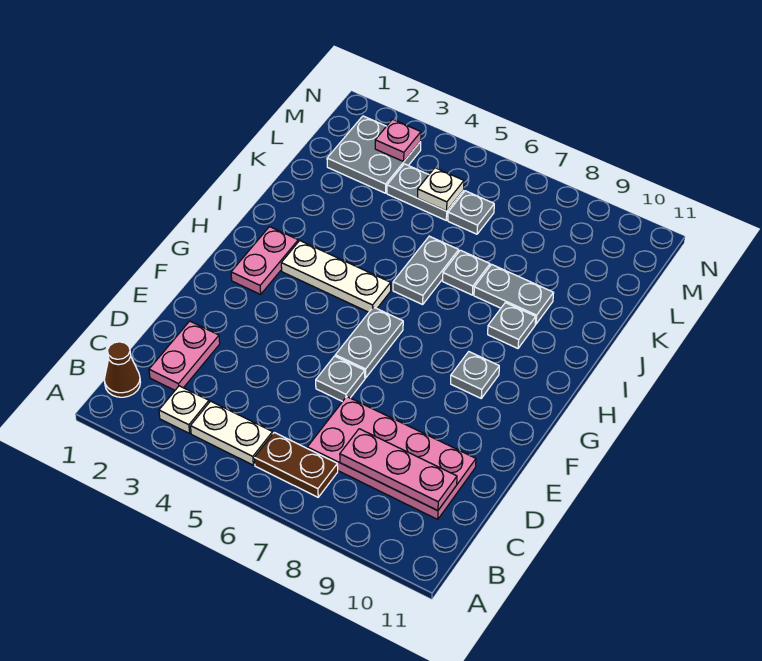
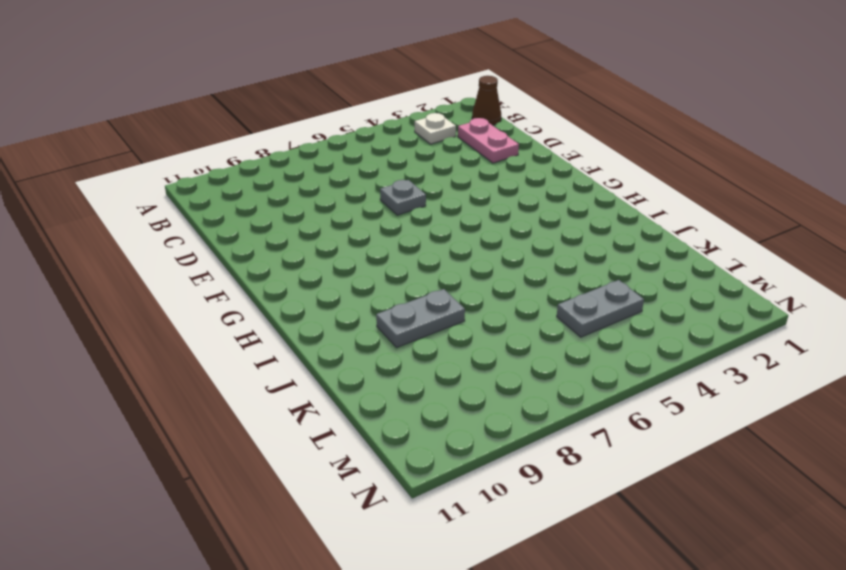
none -> white plate B4:B5 level 1
none -> brown plate B6:B7 level 1
none -> pink plate C7:D10 level 1

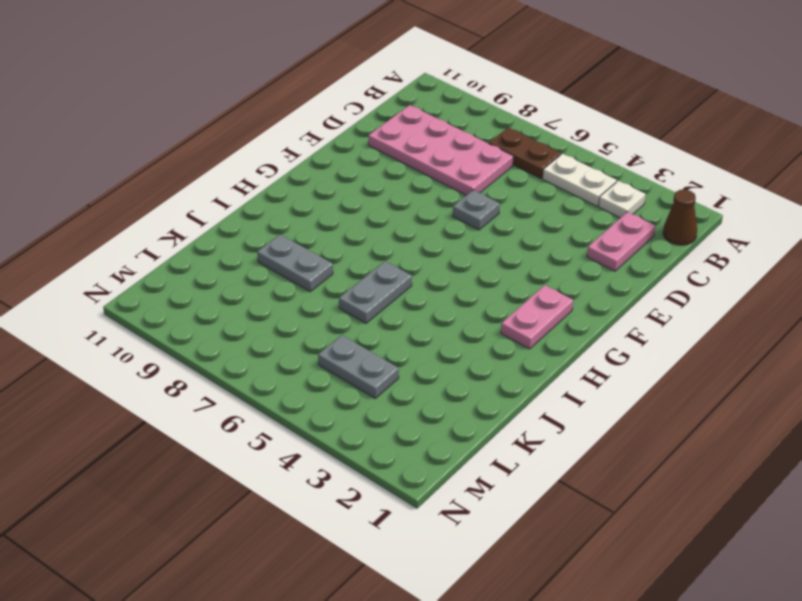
none -> grey plate F6:G6 level 1
none -> grey plate G9 level 1
none -> white plate H3:H5 level 1

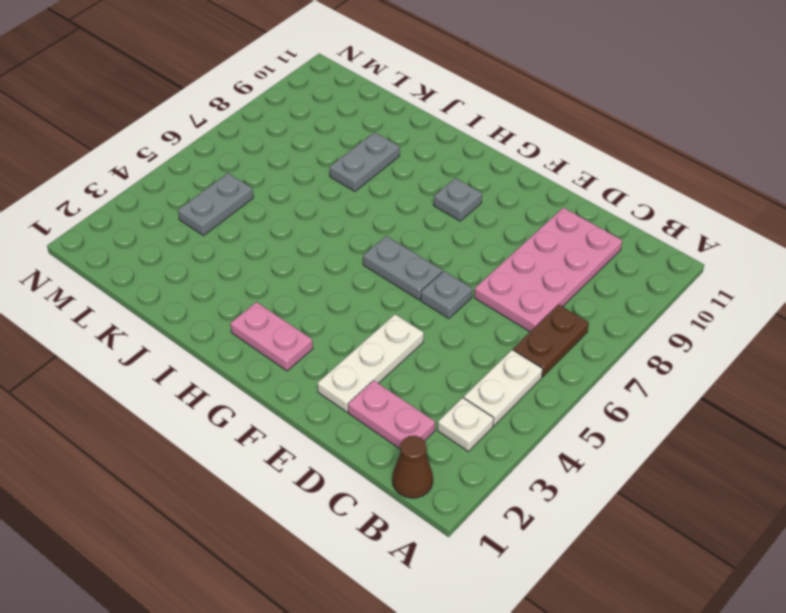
white plate E2:E4 level 1 -> white plate H3:H5 level 1
none -> grey plate I6:J6 level 1
none -> grey plate I9 level 1
none -> grey plate J7 level 1

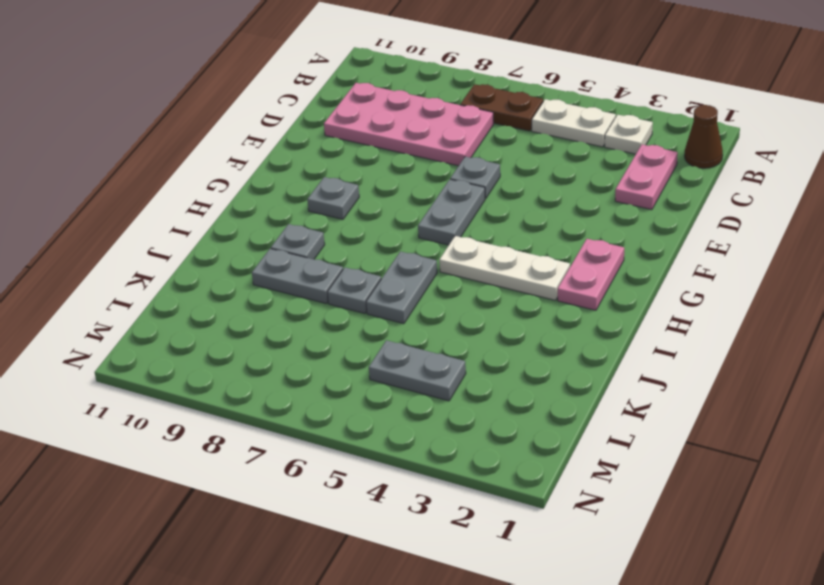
none -> grey plate L2:M3 level 1
none -> grey plate L6 level 1
none -> pink plate C8:C10 level 2

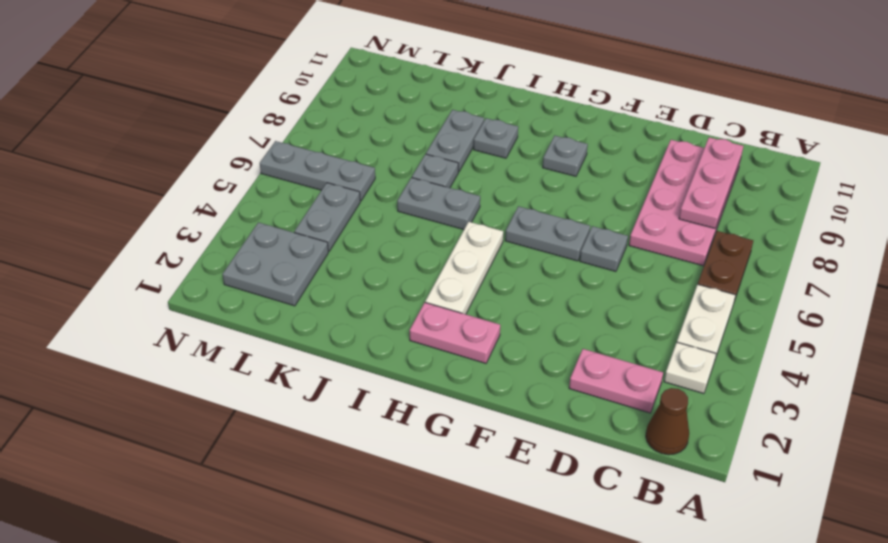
grey plate L6:N6 level 1 -> grey plate L6 level 1
none -> white plate L5 level 2
none -> pink plate M3 level 2

